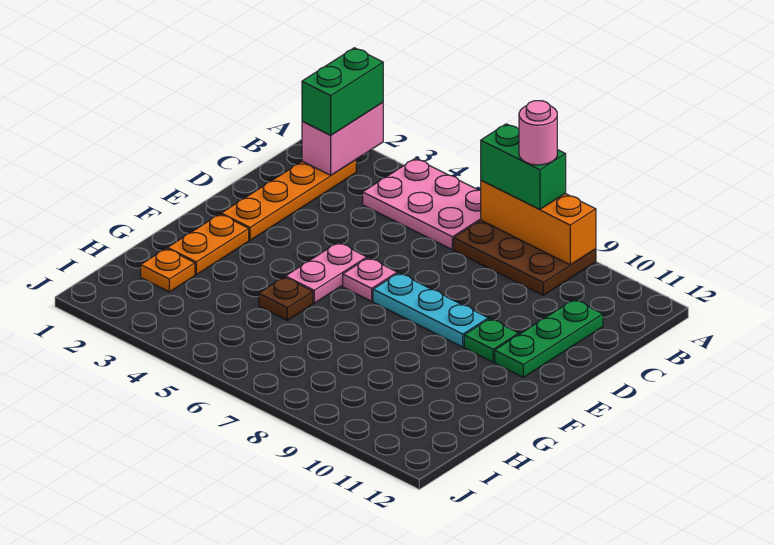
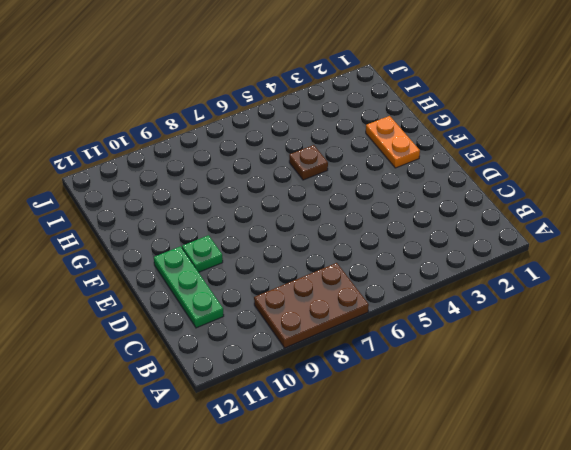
none -> pink plate A4:B6 level 1
none -> orange plate B2:E2 level 1
none -> pink plate E5:F5 level 1

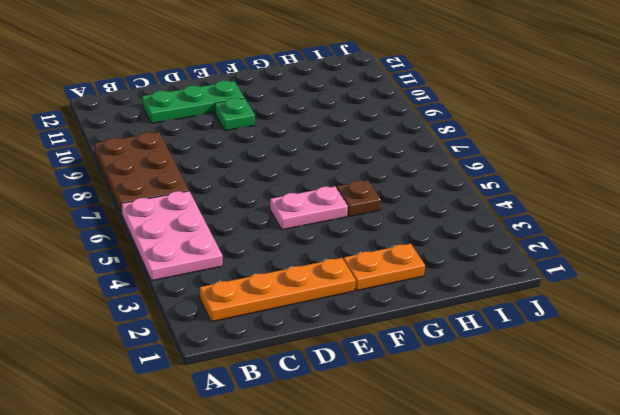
none -> pink plate E6 level 1
none -> cyan plate E7:E9 level 1
none -> orange plate H2 level 1

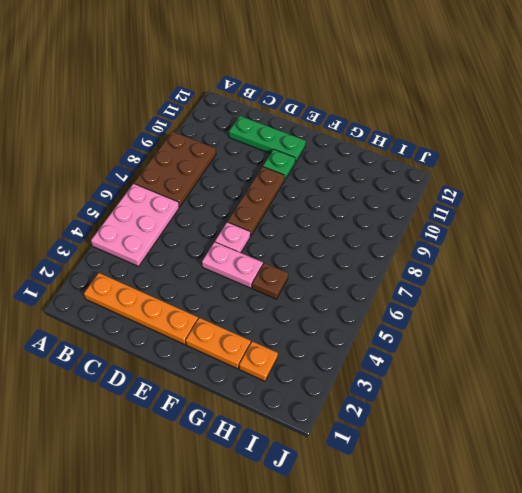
brown plate E7:E9 level 1 -> cyan plate E7:E9 level 1
none -> pink brick A2:B2 level 2
none -> orange brick A7:A9 level 2
none -> green brick A2:B2 level 3

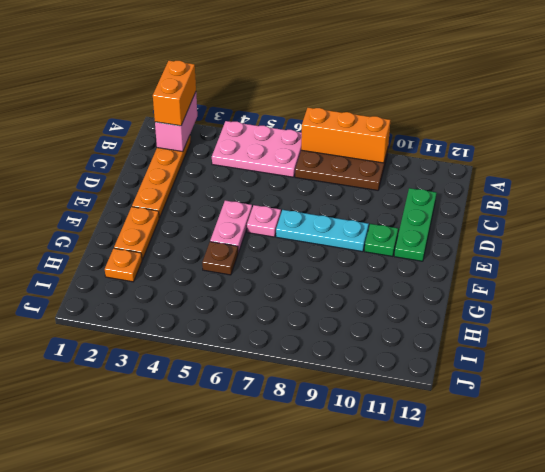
orange brick A2:B2 level 3 -> green brick A2:B2 level 3
none -> green brick A7:A8 level 3
none -> pink round brick A8 level 4

